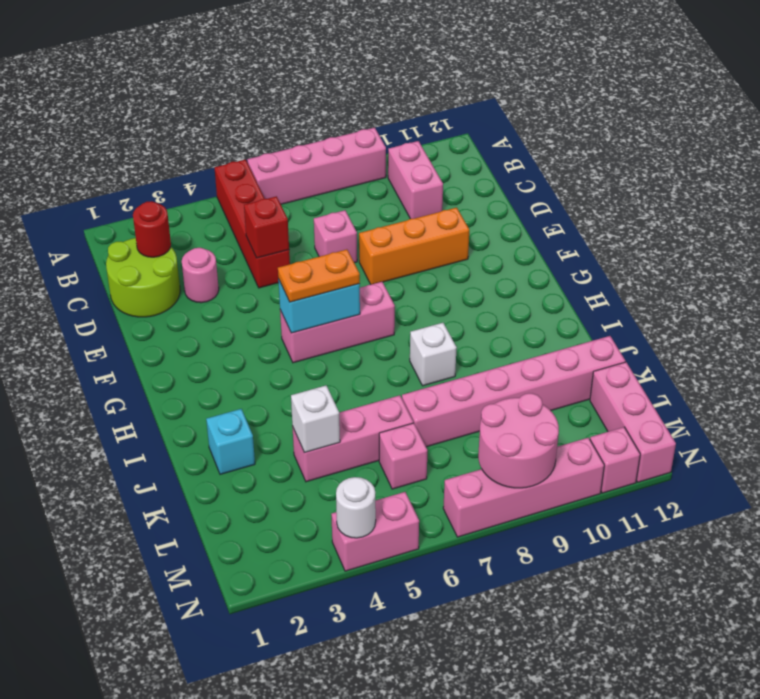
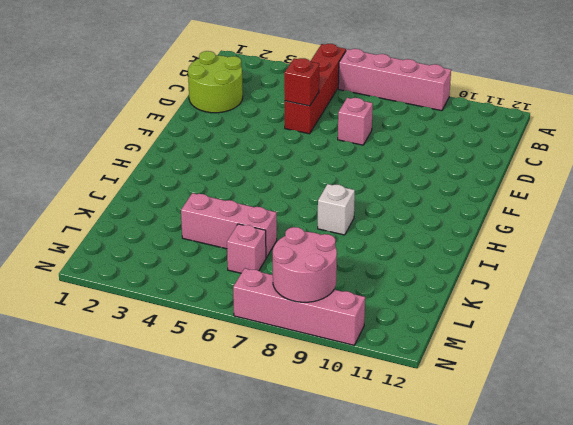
none -> pink brick B10:C10 level 1
none -> pink round brick D3 level 1
none -> orange brick E8:E10 level 1

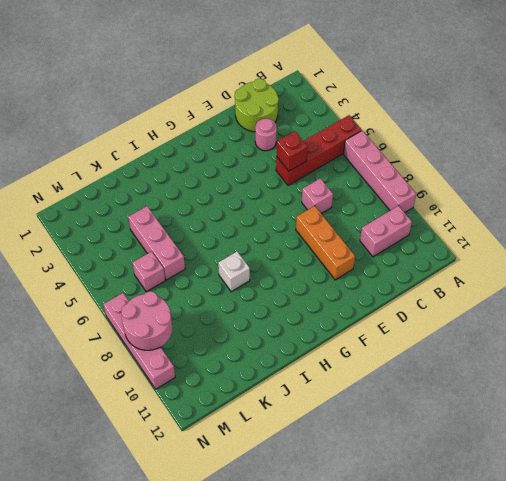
none -> pink brick G5:G7 level 1
none -> cyan brick J2 level 1
none -> pink brick K7:K12 level 1

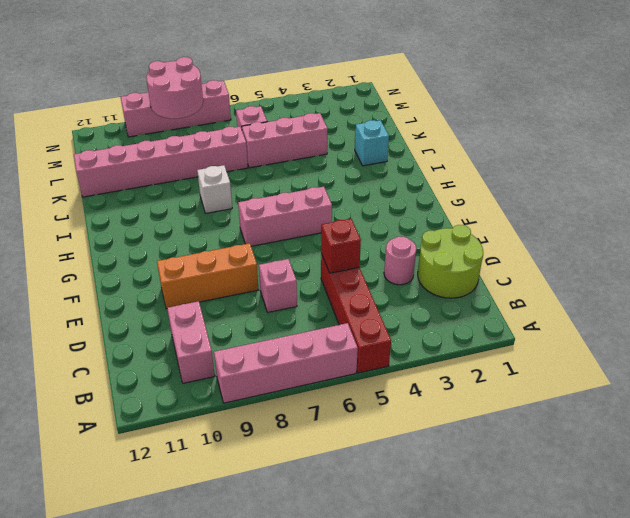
none -> pink brick L12:N12 level 1
none -> pink brick N4:N5 level 1
none -> pink brick N11 level 1

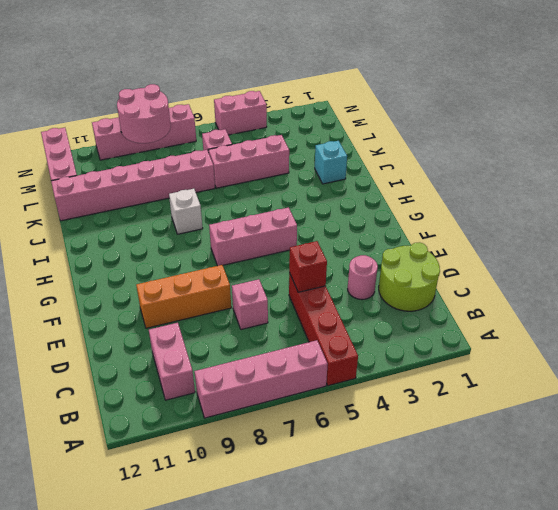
none -> pink brick N11 level 1
none -> red round brick C2 level 2
none -> cyan brick G5:G6 level 2

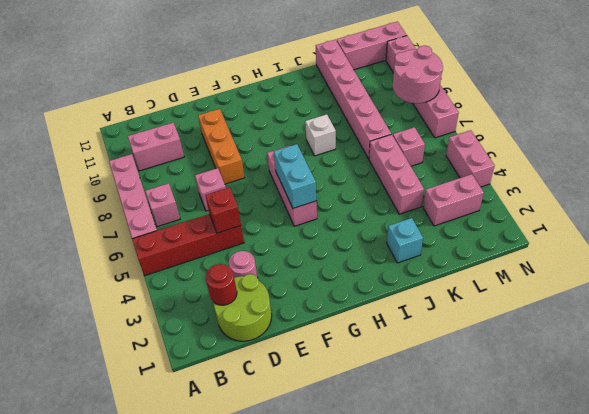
pink brick B7 level 1 -> none
pink brick L3:M3 level 1 -> none
none -> white brick K4 level 2
none -> white round brick N4 level 2
none -> orange plate G5:G6 level 3

